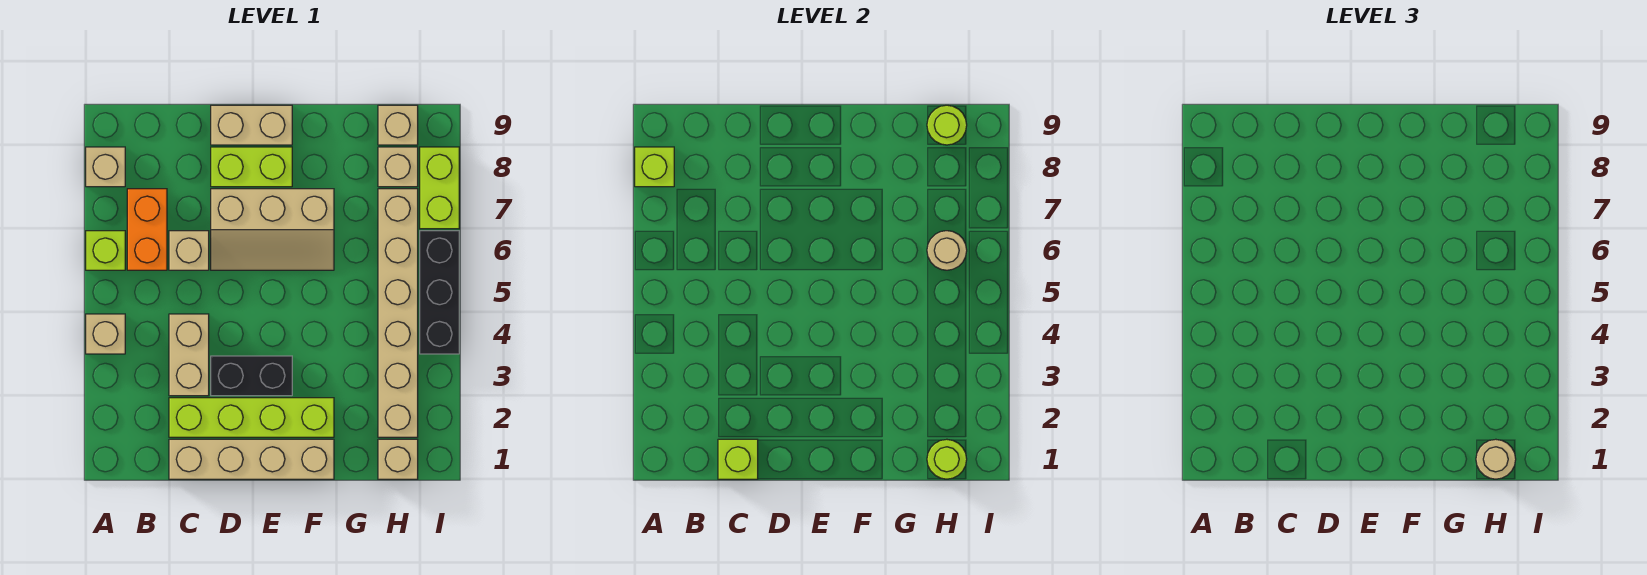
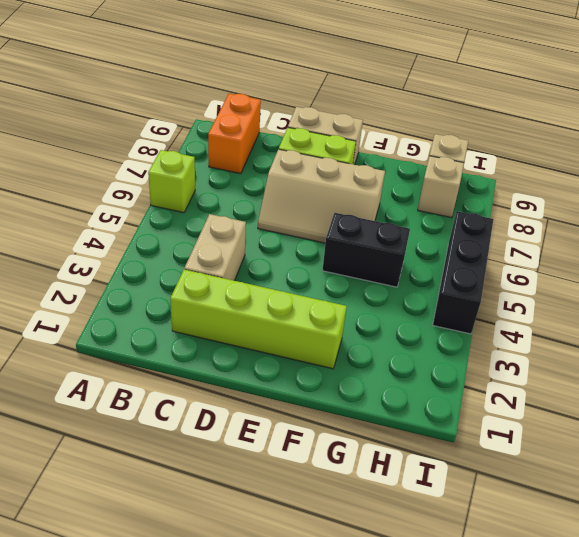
orange brick B8:B9 level 1 -> orange brick B6:B7 level 1
black brick F5:G5 level 1 -> black brick D3:E3 level 1
none -> tan brick A4 level 1
none -> tan brick A8 level 1
none -> tan brick C1:F1 level 1

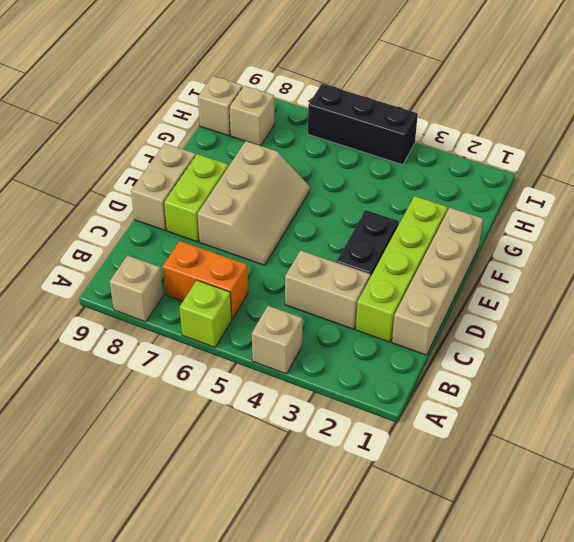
none -> tan brick C6 level 1
none -> tan brick H1 level 1
none -> tan brick H2:H7 level 1

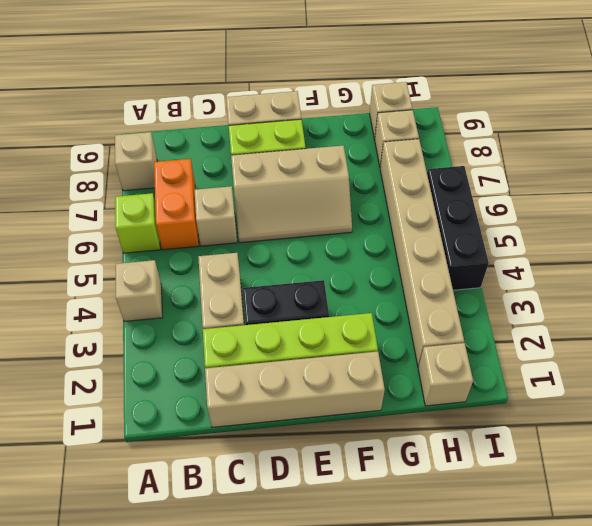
none -> lime brick I7:I8 level 1
none -> lime brick A8 level 2
none -> lime brick C1 level 2

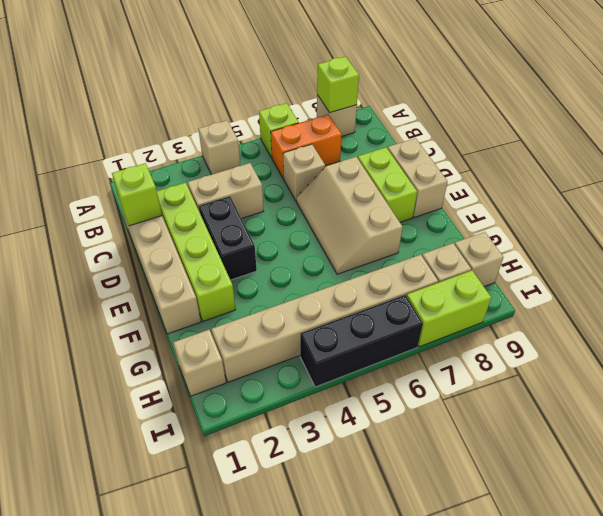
none -> lime round brick H1 level 2
none -> tan round brick H6 level 2
none -> lime round brick H9 level 2

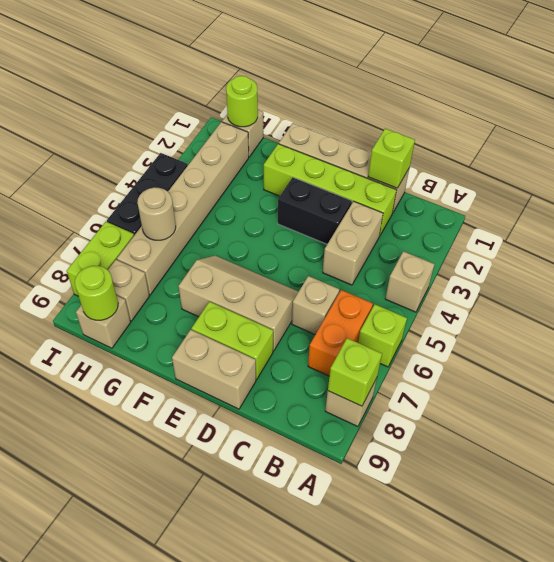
none -> tan round brick H1 level 3

